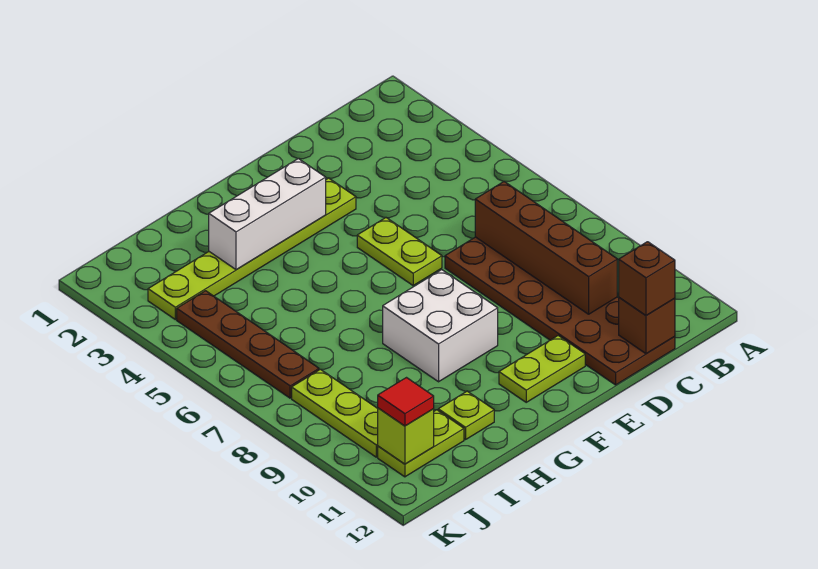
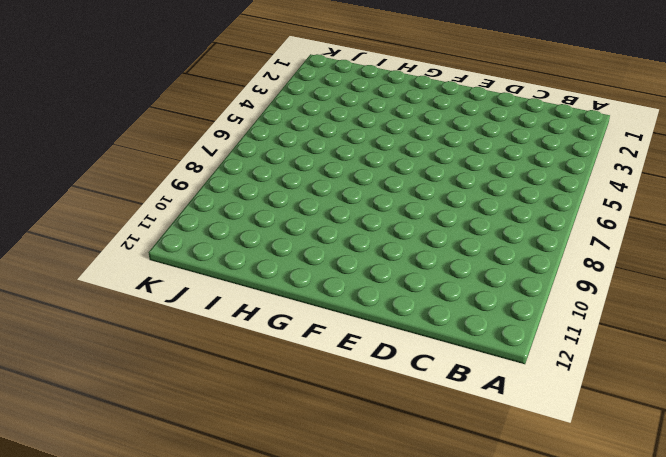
none -> brown plate C7:D12 level 1
none -> lime plate E3:J3 level 1
none -> lime plate E5:E6 level 1

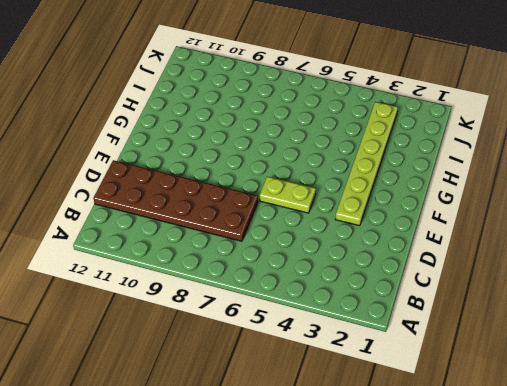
none -> lime plate E11:F11 level 1
none -> white brick F8:G9 level 1
none -> lime plate H11 level 1

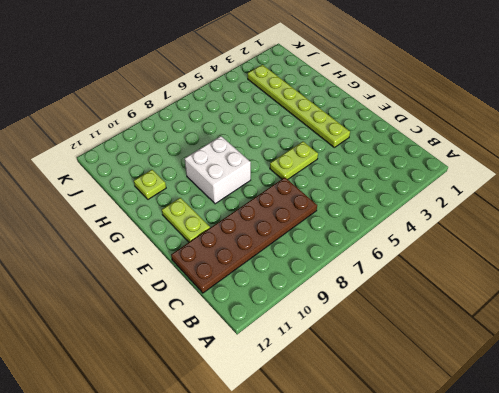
none -> lime plate I11:J11 level 1
none -> brown plate J4:J7 level 1
none -> lime plate J8:J10 level 1

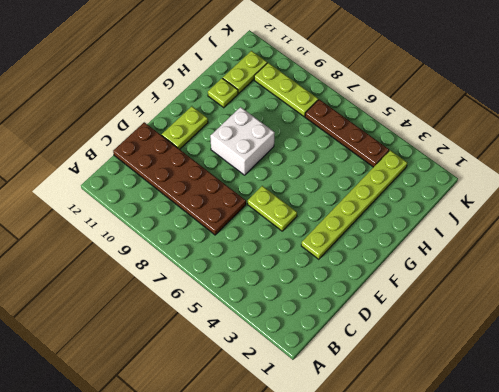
none -> brown brick C7:C10 level 2
none -> brown brick C12 level 2
none -> white brick F3:H3 level 2

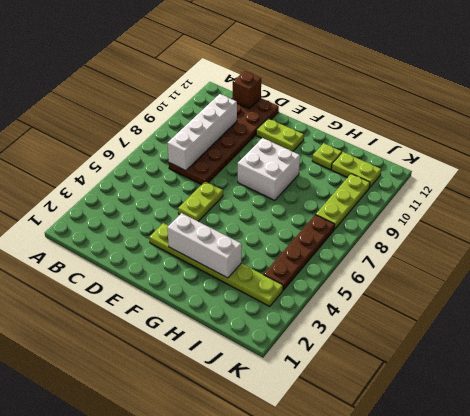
white brick C7:C10 level 2 -> brown brick C7:C10 level 2
none -> lime brick J11 level 2
none -> brown brick C12 level 3
none -> red tile J11 level 3

